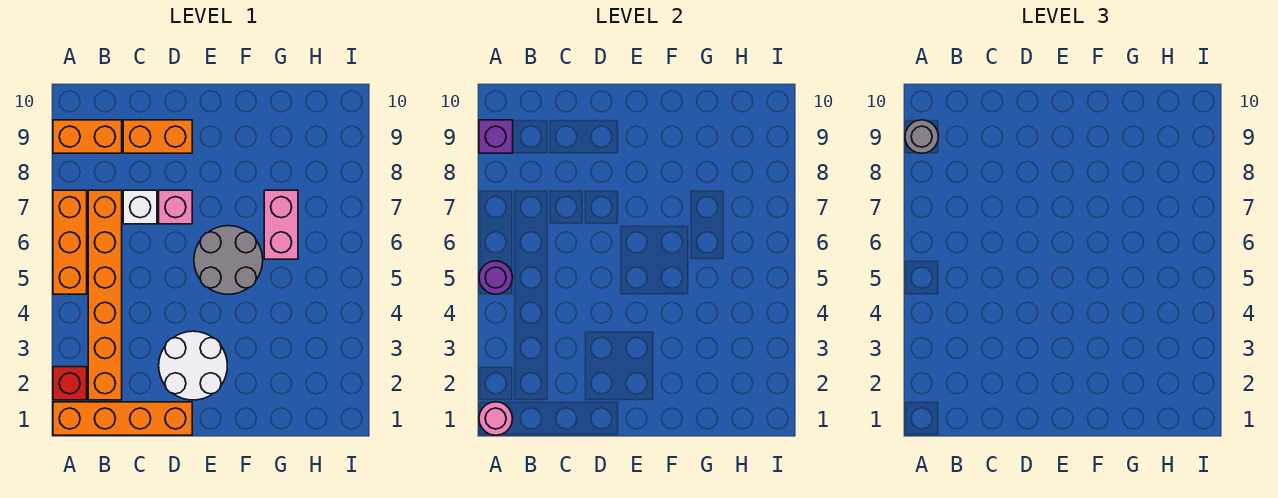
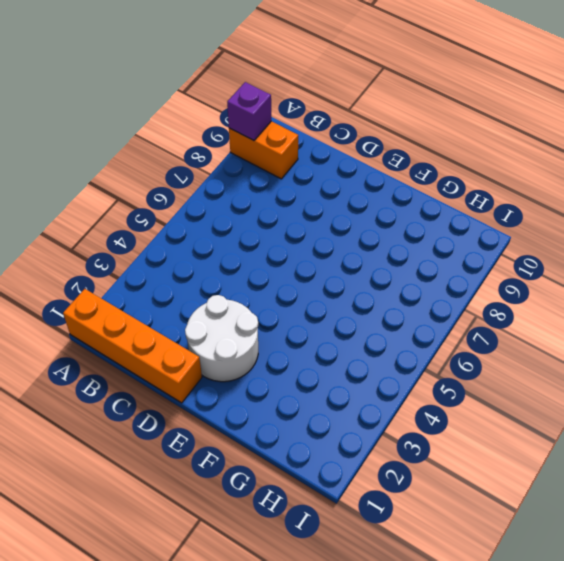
none -> red brick A2 level 1
none -> orange brick A5:A7 level 1
none -> orange brick B2:B7 level 1

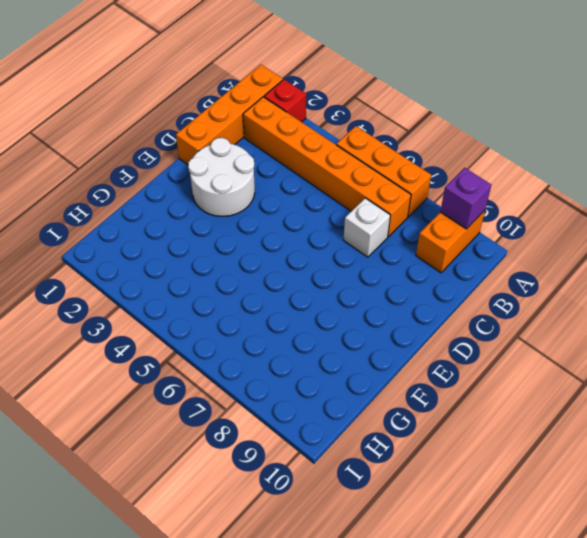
none -> orange brick C9:D9 level 1
none -> pink brick D7 level 1
none -> grey round brick E5:F6 level 1

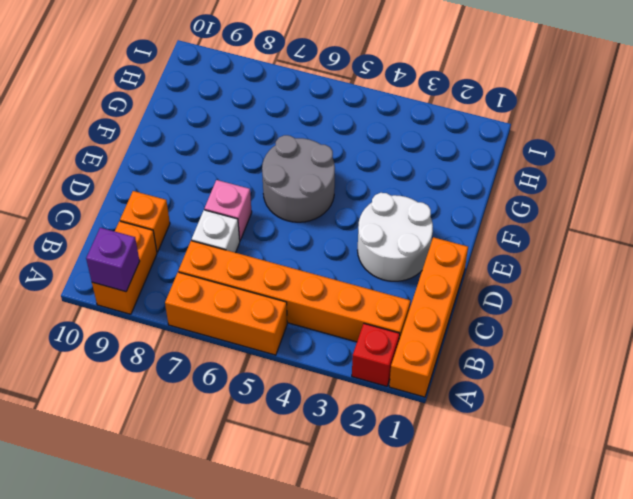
orange brick C9 level 1 -> orange brick C9:D9 level 1
none -> pink brick G6:G7 level 1
none -> pink round brick A1 level 2
none -> purple round brick A5 level 2

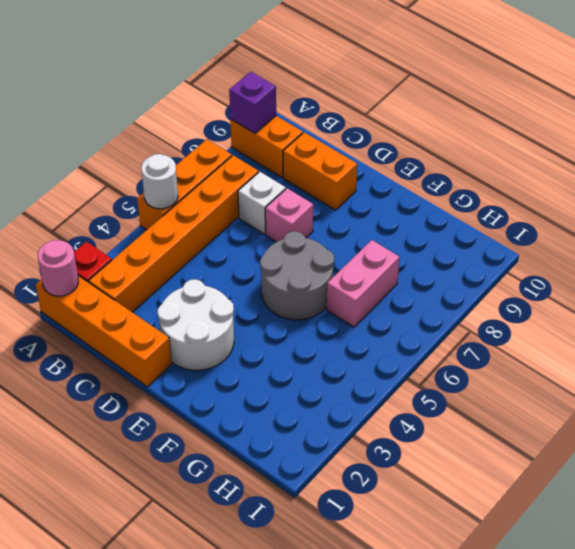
white round brick A5 level 2 -> purple round brick A5 level 2
none -> grey round brick A9 level 3

